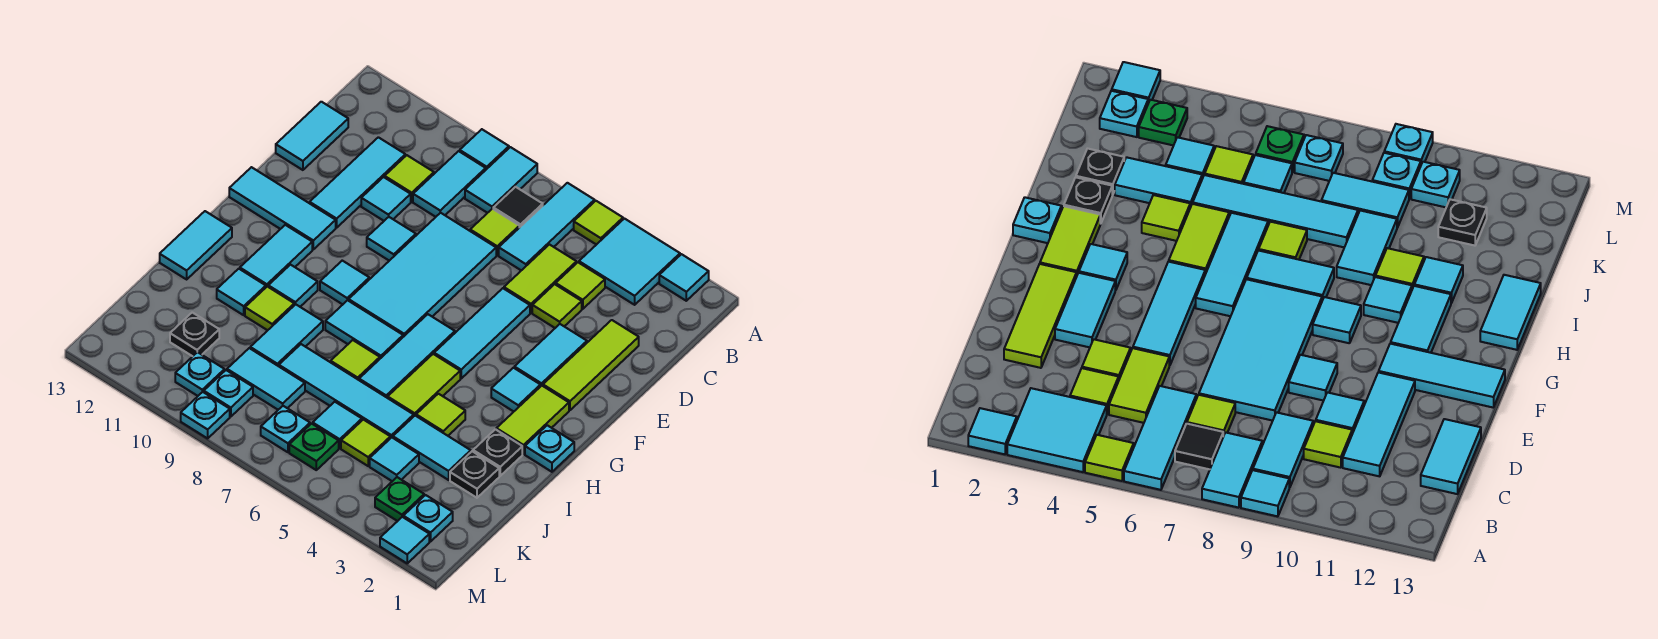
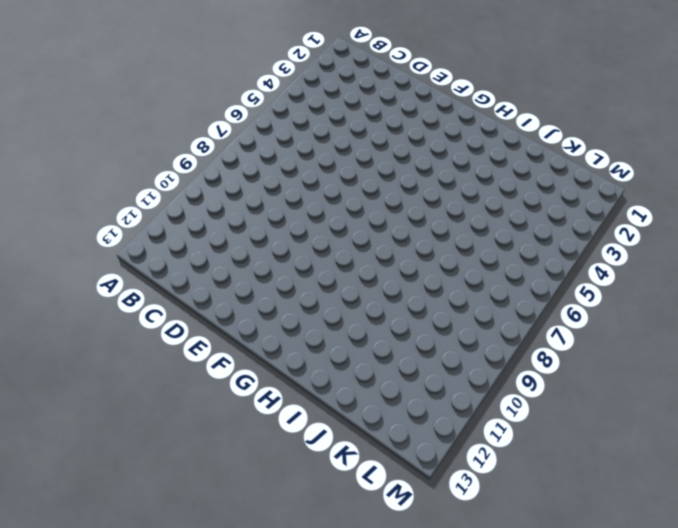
none -> cyan tile A2 level 1
none -> cyan tile A3:B4 level 1
none -> lime tile A5 level 1
none -> cyan tile A6:C6 level 1

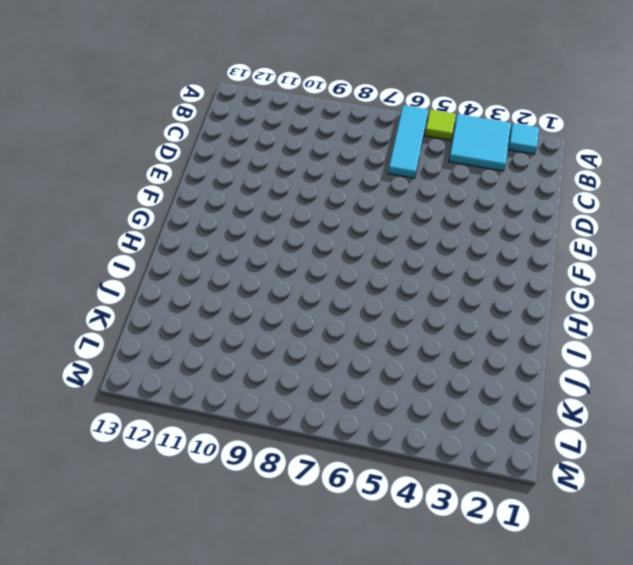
none -> cyan tile A8:B8 level 1
none -> cyan tile A9 level 1
none -> black tile B7 level 1
none -> cyan tile B9:C9 level 1

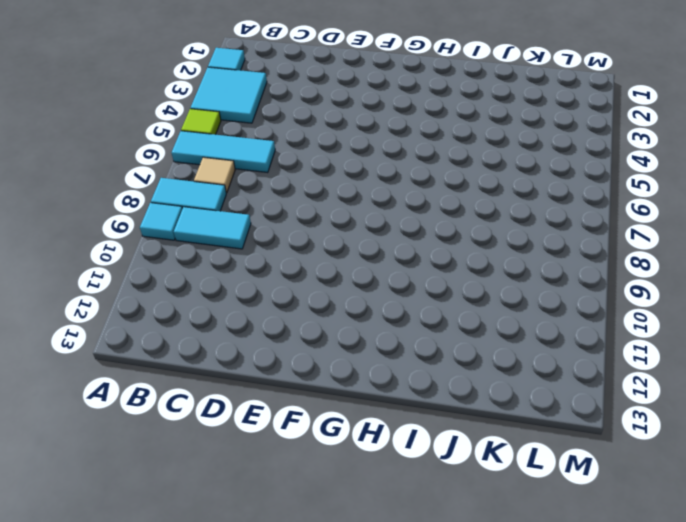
tan tile B7 level 1 -> black tile B7 level 1
none -> lime tile C4 level 1
none -> lime tile C5:D5 level 1
none -> lime tile C7 level 1
none -> lime tile C10 level 1

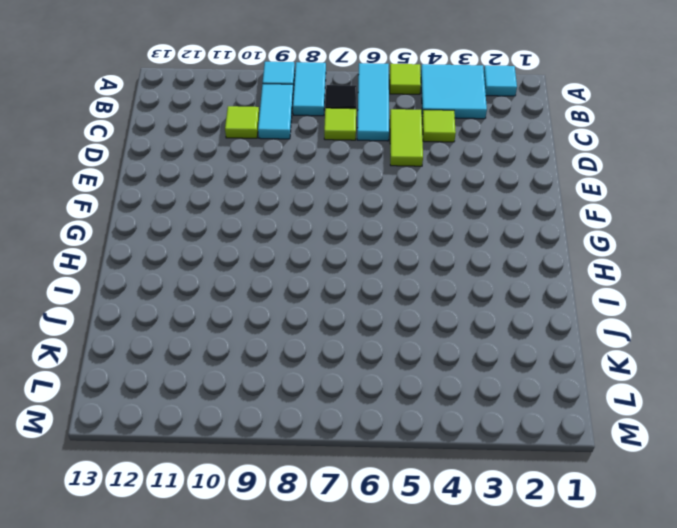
none -> cyan tile C11:E11 level 1
none -> cyan tile C13:D13 level 1
none -> lime tile D2:F2 level 1
none -> lime tile D4 level 1

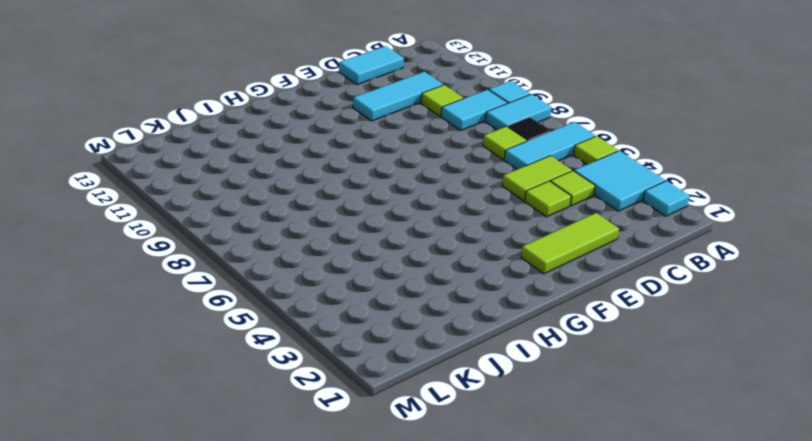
none -> cyan tile D7:G8 level 1
none -> cyan tile D10 level 1
none -> cyan tile E3:F3 level 1
none -> cyan tile E5:G5 level 1

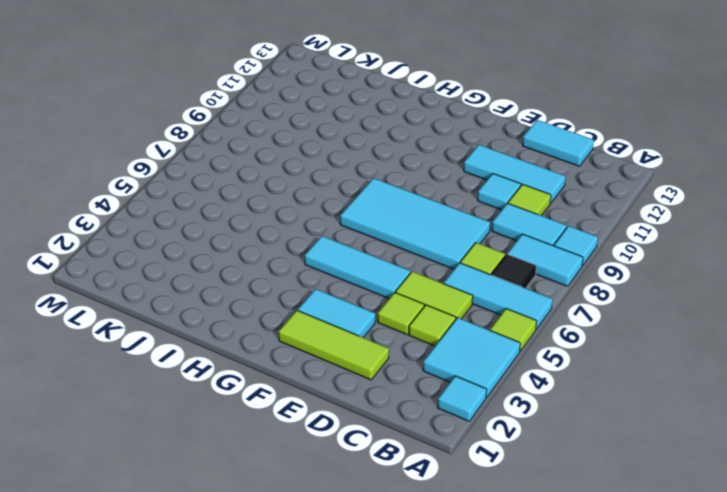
none -> cyan tile E9 level 1
none -> cyan tile F11:F13 level 1
none -> lime tile G2:H2 level 1
none -> cyan tile G3 level 1

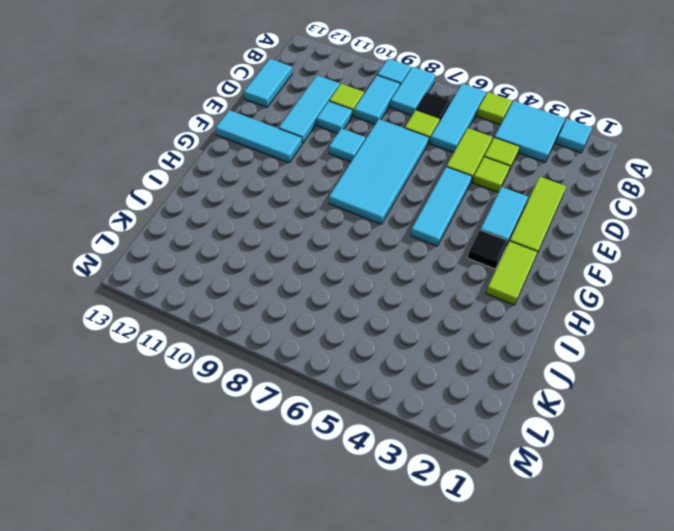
black tile G3 level 1 -> cyan tile G3 level 1
none -> cyan tile G6:I6 level 1
none -> cyan tile G9 level 1
none -> cyan tile G11:H11 level 1
none -> cyan plate H1 level 1

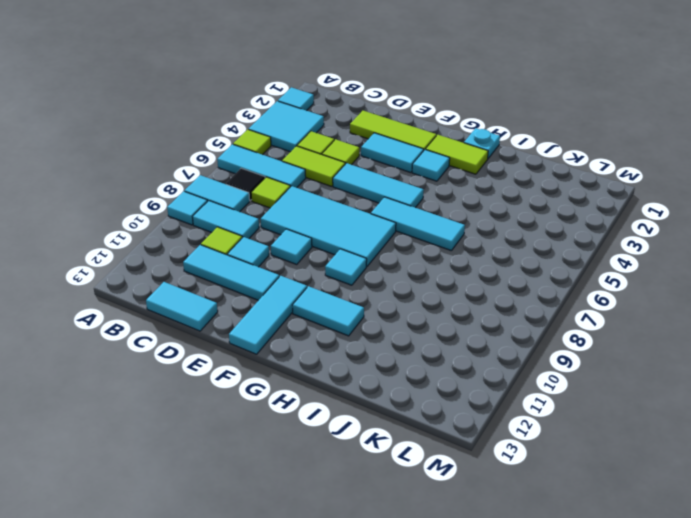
none -> lime tile H5:I5 level 1
none -> cyan tile H7:H8 level 1
none -> cyan tile H10 level 1
none -> cyan tile H13:I13 level 1

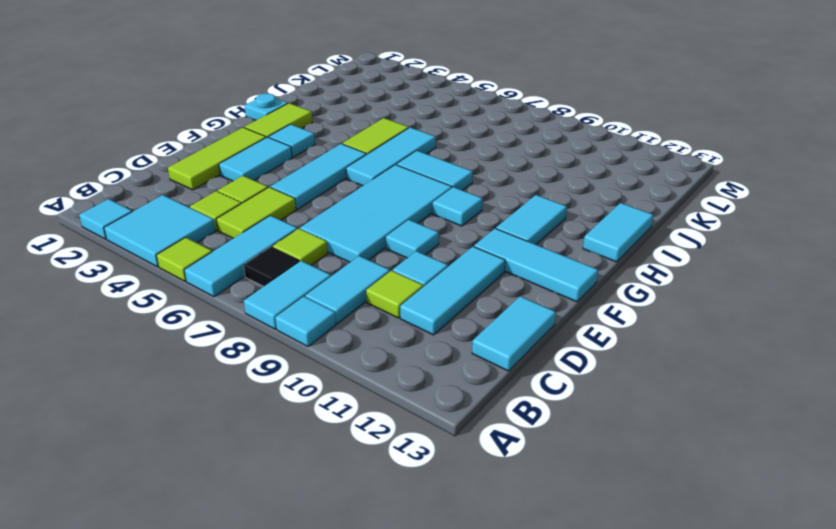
none -> cyan tile H10 level 1
none -> black plate I2 level 1
none -> lime tile I4 level 1
none -> lime tile I7 level 1

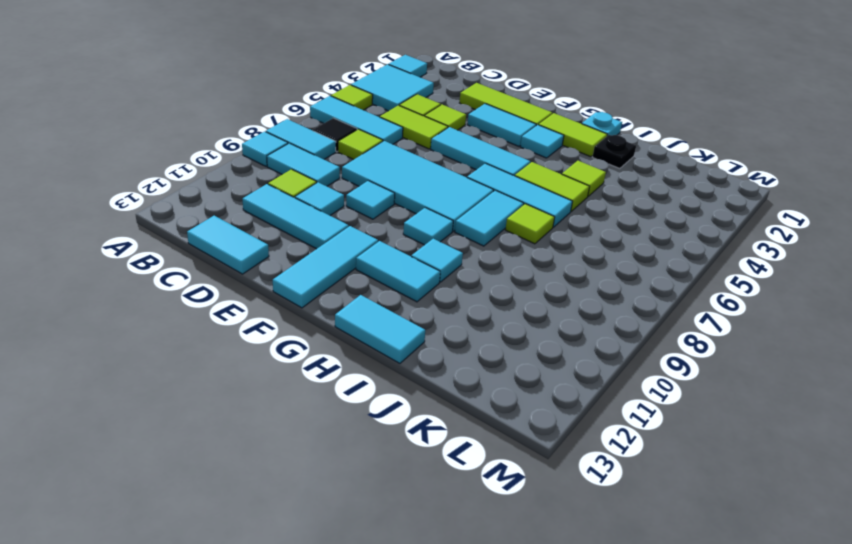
none -> cyan tile I9:J9 level 1
none -> lime tile I10 level 1
none -> cyan tile I11 level 1
none -> black plate J2 level 1

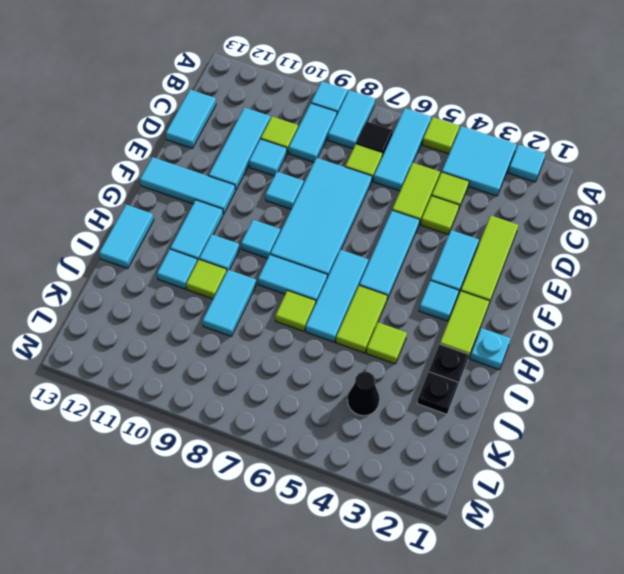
black cone K4 level 1 -> cyan tile K4 level 1
none -> cyan tile J3:J4 level 1
none -> cyan tile J5:J8 level 1
none -> lime tile K5 level 1
none -> cyan tile K6 level 1

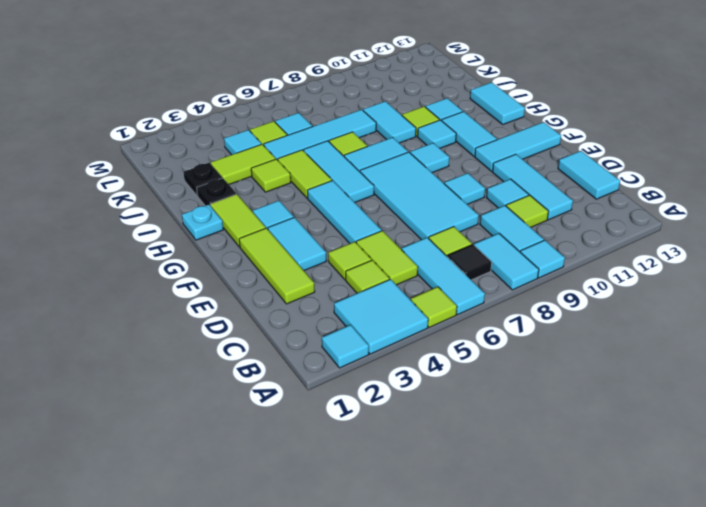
lime tile J3:J4 level 1 -> cyan tile J3:J4 level 1
none -> cyan tile K8:K9 level 1
none -> black plate K11 level 1
none -> cyan plate L2 level 1
none -> green plate L3 level 1

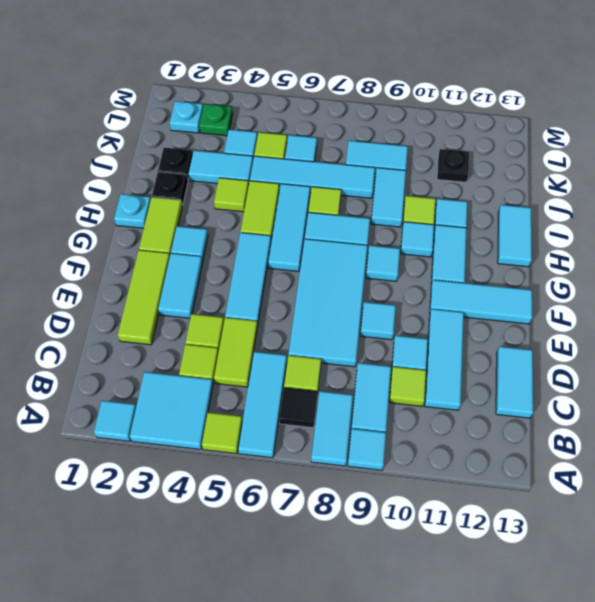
none -> green plate L6 level 1
none -> cyan plate L7 level 1
none -> cyan plate L9 level 1
none -> cyan plate L10 level 1

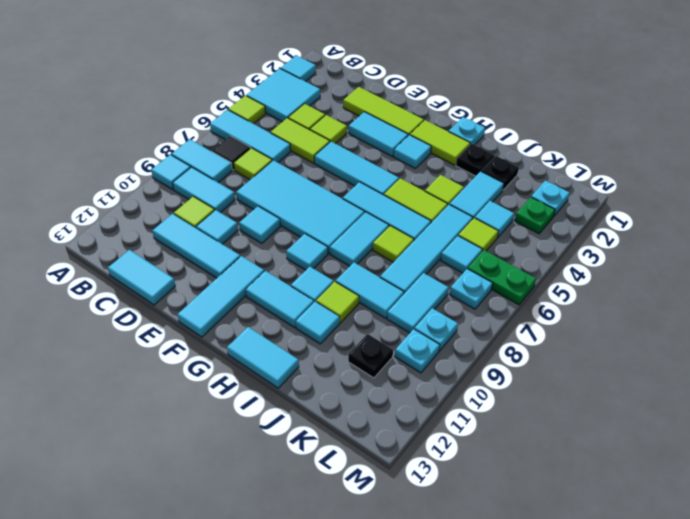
green plate L6:M6 level 1 -> green plate L6 level 1
none -> cyan tile M2 level 1
none -> cyan plate M9 level 1

